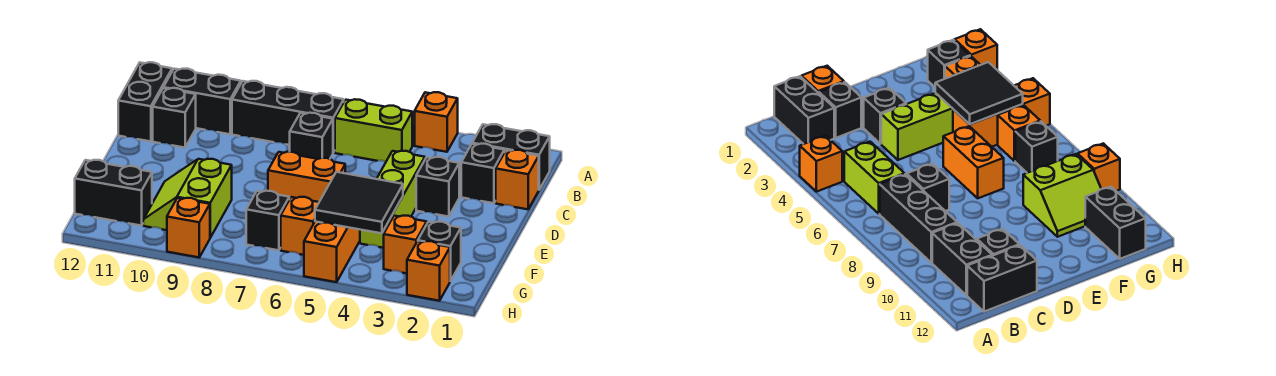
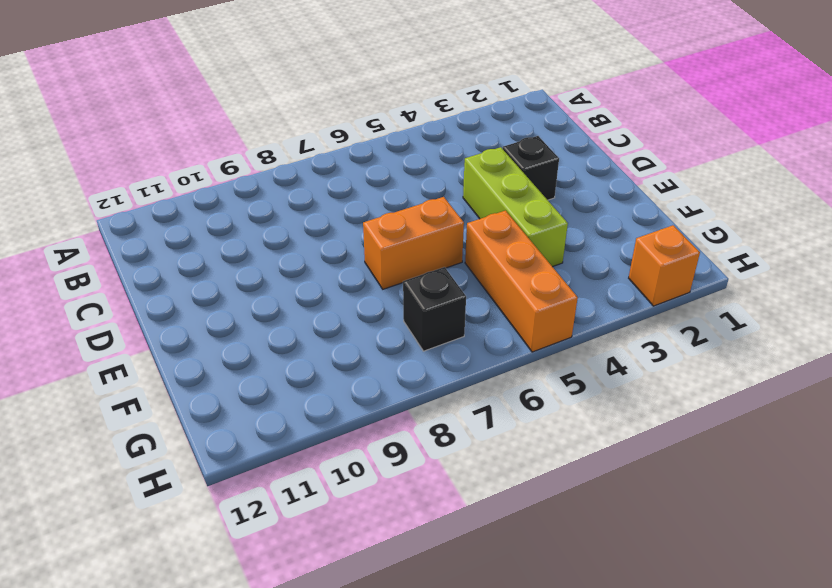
none -> orange brick A4 level 1
none -> black brick B1:B2 level 1
none -> lime brick B5:B6 level 1

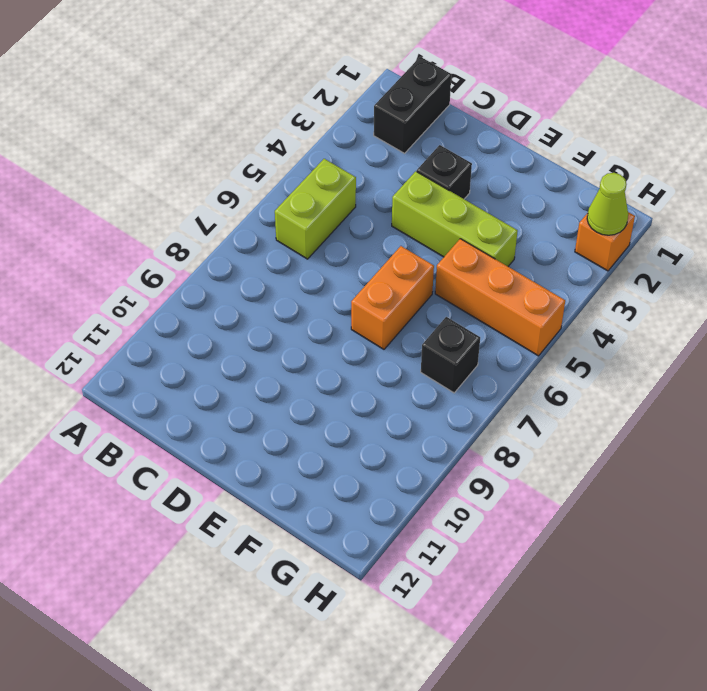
lime cone H2 level 2 -> none
none -> orange brick A4 level 1
none -> black brick B7:B9 level 1
none -> black brick B10:B11 level 1

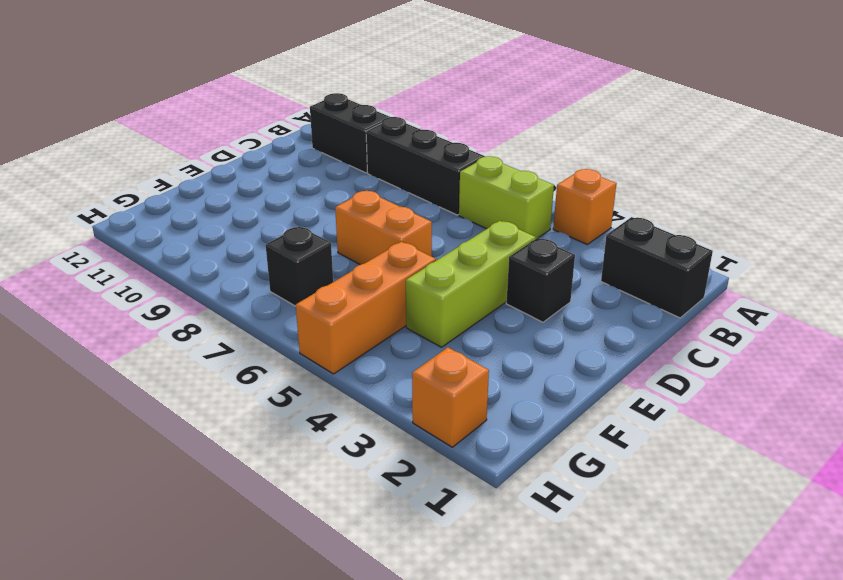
none -> black brick B12:C12 level 1
none -> orange brick C1 level 1
none -> black brick C2 level 1

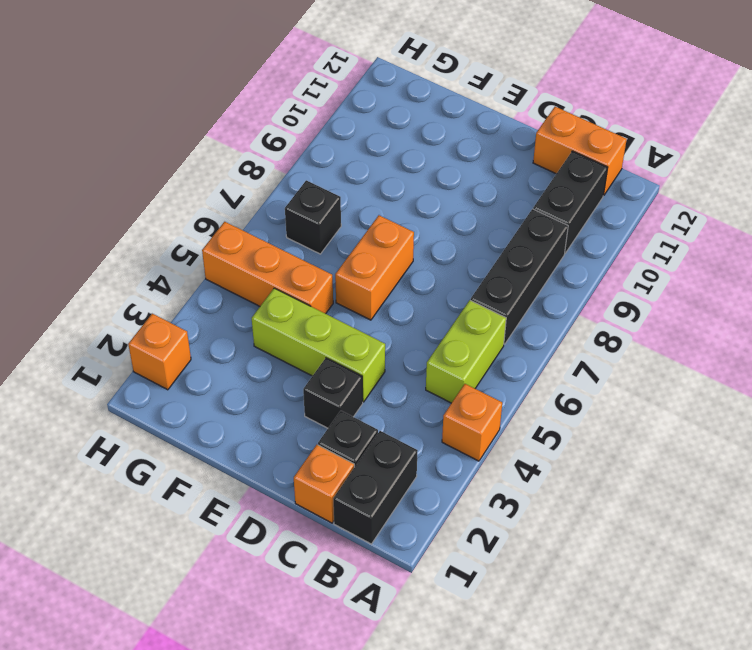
orange brick B12:C12 level 1 -> black brick B12:C12 level 1
none -> black brick C7 level 1
none -> black brick C11 level 1
none -> lime slope F9:G10 level 1 top 9

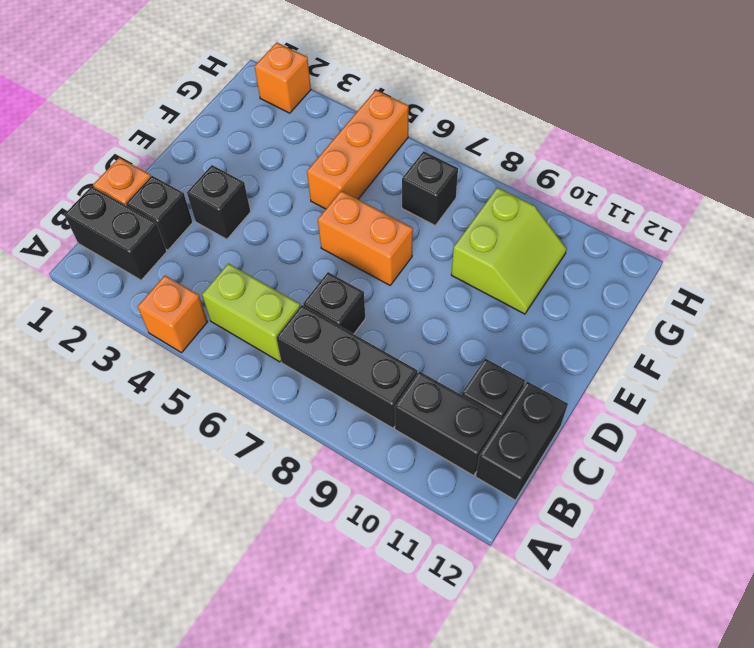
none -> lime brick D4:F4 level 1
none -> black brick G2 level 1
none -> orange brick G3 level 1

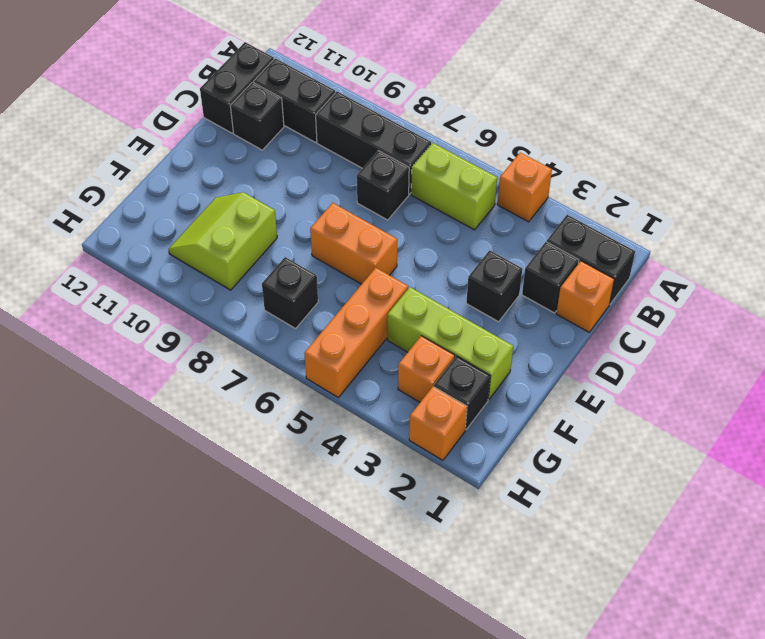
lime brick F2:F4 level 1 -> lime brick D4:F4 level 1
none -> orange brick G6 level 1
none -> black brick G11:G12 level 1
none -> orange brick H9 level 1

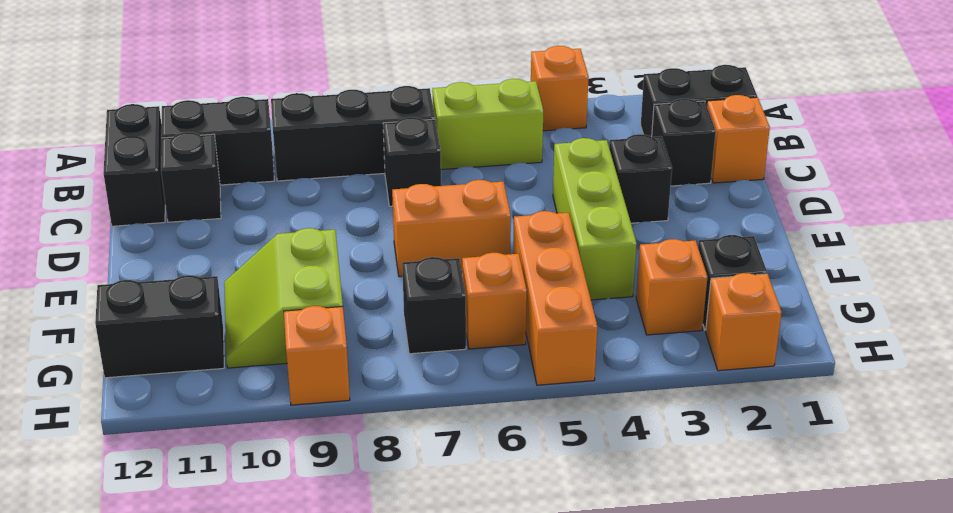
none -> black tile F4:G5 level 2

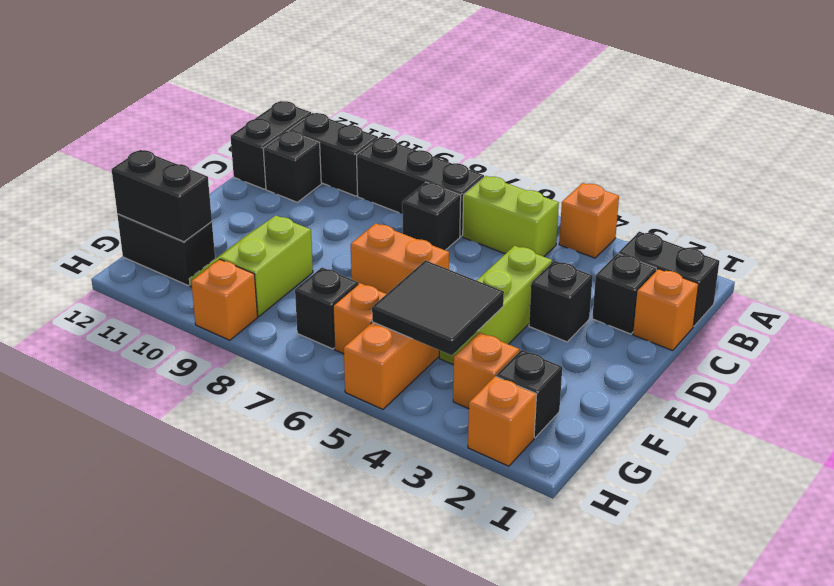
black brick G11:G12 level 2 -> none

